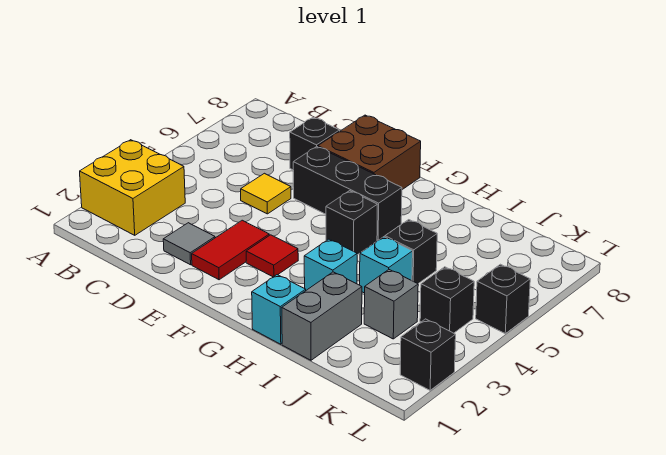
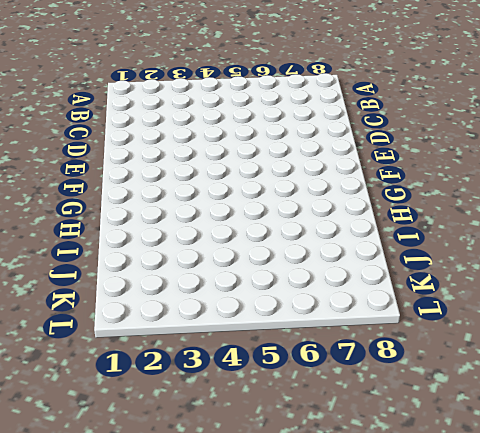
none -> yellow brick A2:B3 level 1
none -> grey tile D2 level 1
none -> yellow tile D5 level 1

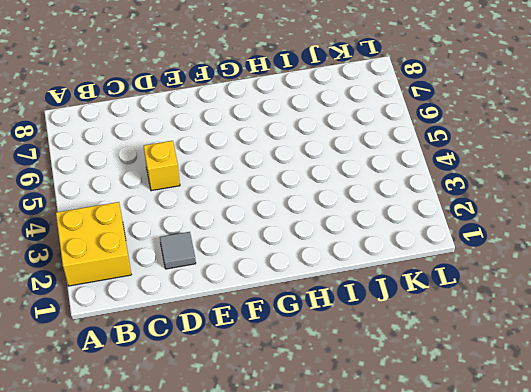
yellow brick D5 level 1 -> yellow tile D5 level 1
none -> black brick D7 level 1
none -> red tile E2:E3 level 1
none -> black brick E6:G6 level 1

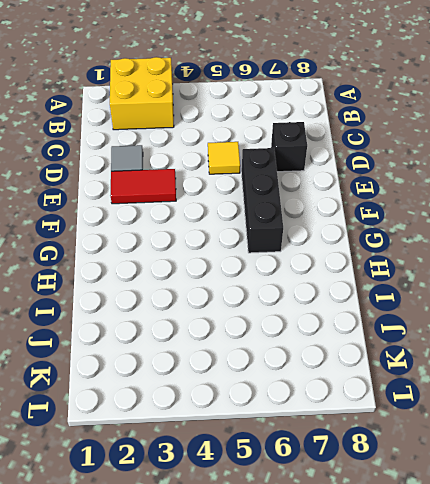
none -> brown brick E7:F8 level 1
none -> red tile F3 level 1
none -> black brick G5 level 1

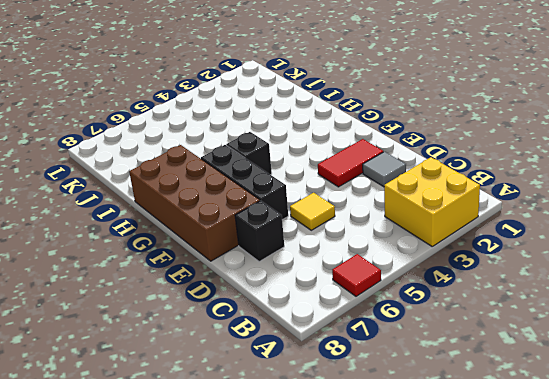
red tile A6 level 1 -> red tile F3 level 1
brown brick E7:H8 level 1 -> brown brick E7:F8 level 1
none -> cyan brick H1 level 1
none -> cyan brick H3 level 1
none -> grey brick I1:I2 level 1

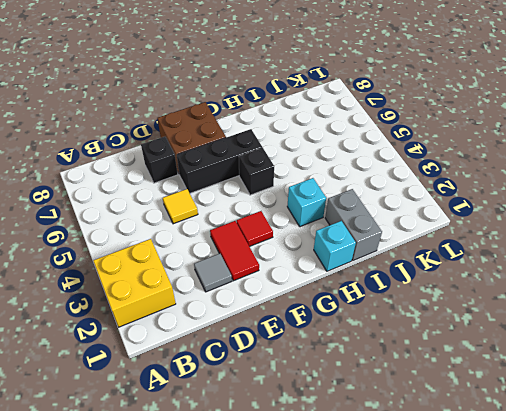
none -> cyan brick I4 level 1
none -> black brick I5 level 1
none -> grey brick J3 level 1

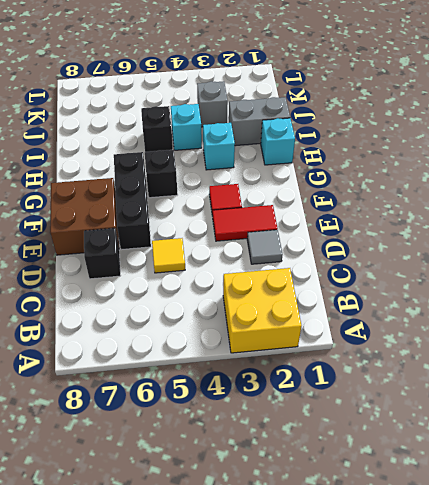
none -> black brick K4 level 1
none -> black brick L2 level 1
none -> black brick L5 level 1

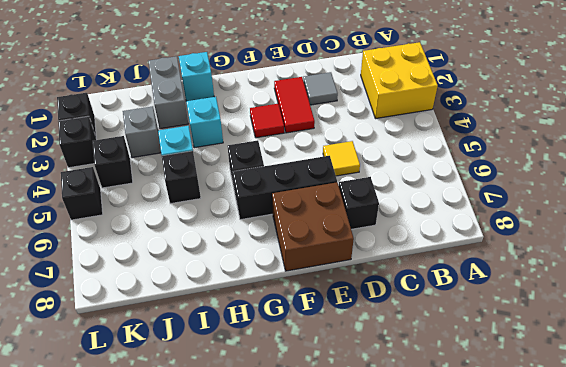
black brick L3 level 1 -> none

